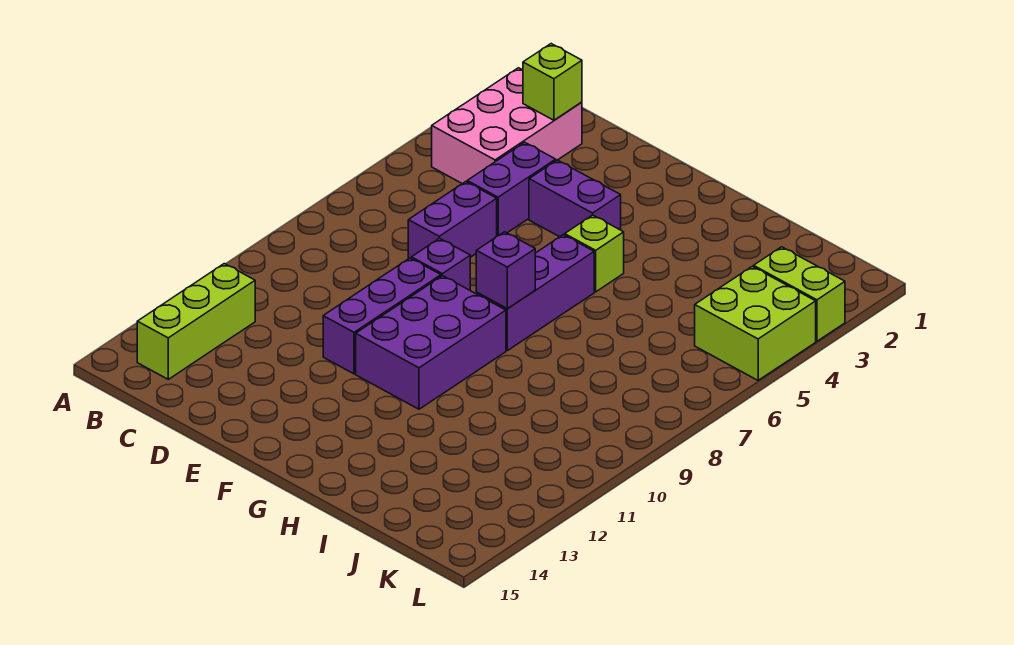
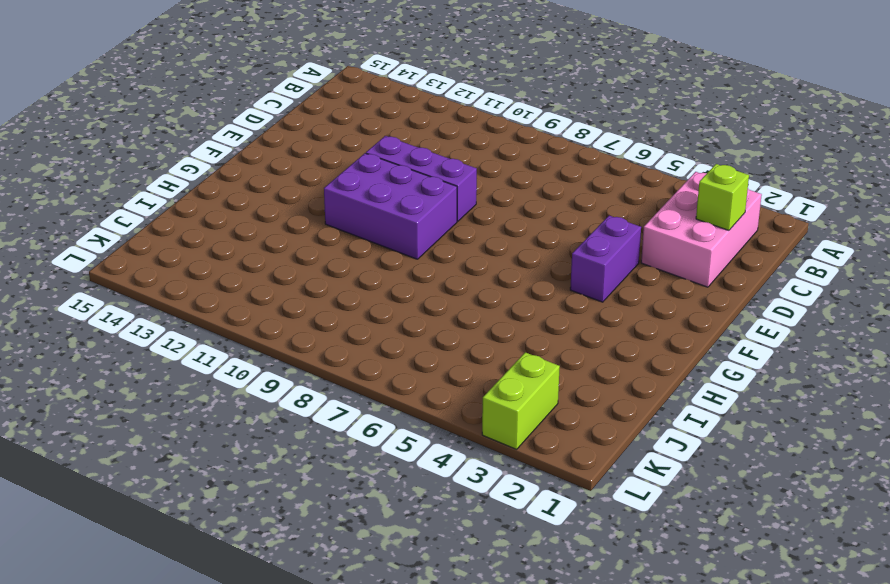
pink brick B2:D3 level 1 -> pink brick B2:C4 level 1
none -> lime brick B12:B14 level 1
none -> purple brick D4:D5 level 1
none -> purple brick D6:D7 level 1

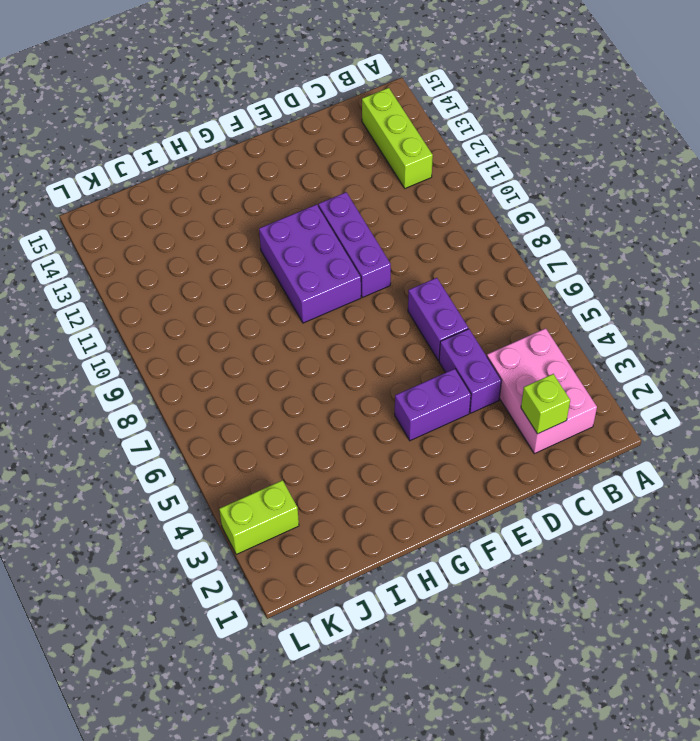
none -> purple brick E8 level 1
none -> lime brick G5 level 1
none -> purple brick G6:G8 level 1

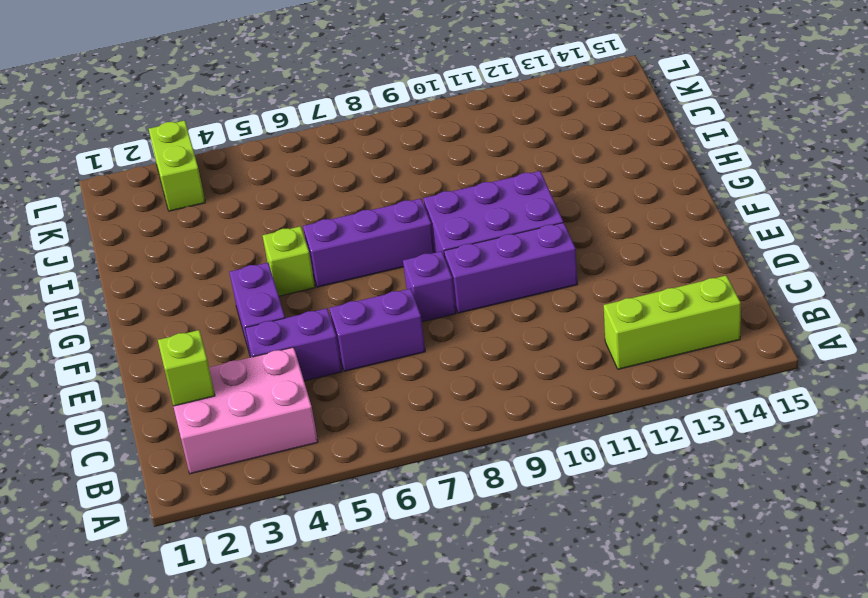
none -> lime brick K4:L5 level 1
none -> purple brick G8 level 2

